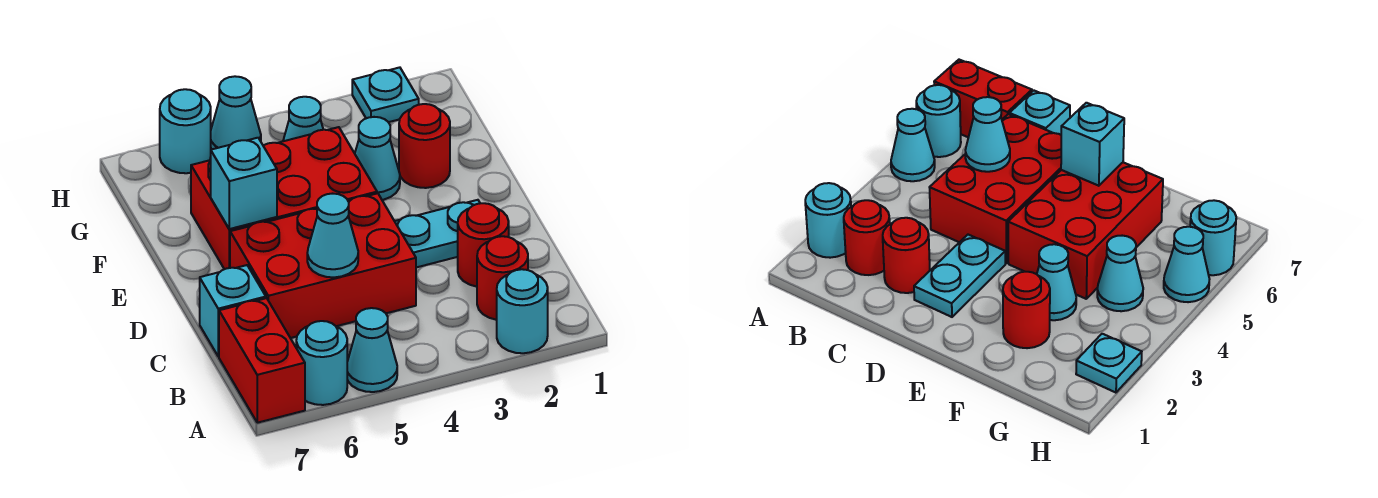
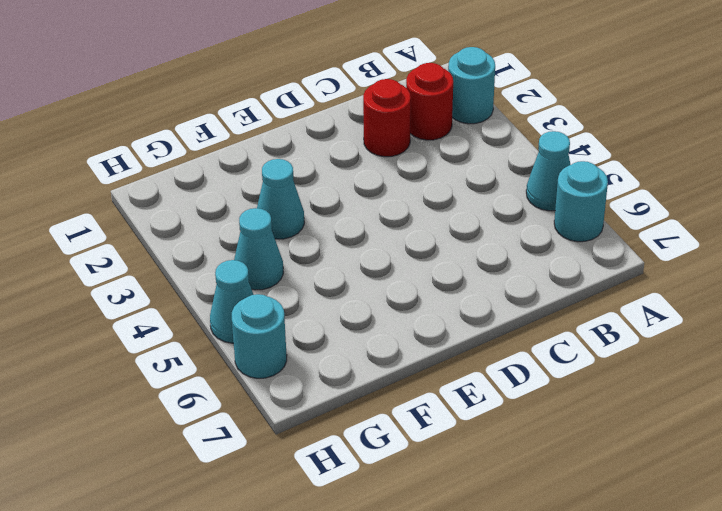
none -> red brick A7:B7 level 1
none -> red brick C4:D6 level 1
none -> cyan brick C7 level 1

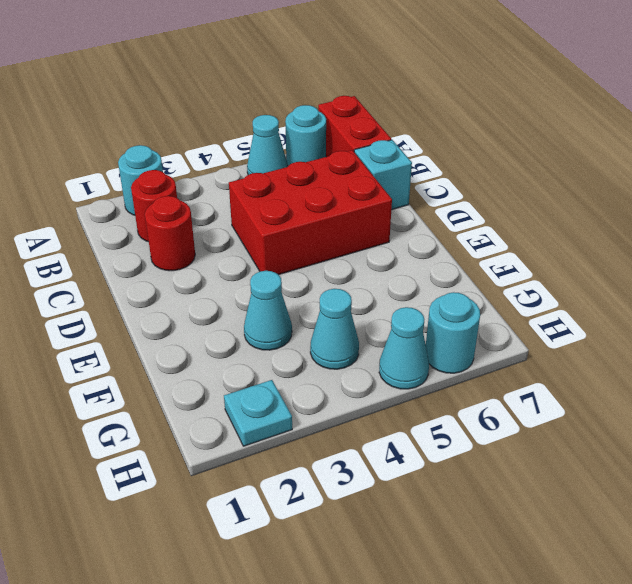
none -> cyan plate D2:D3 level 1
none -> red brick E4:F6 level 1
none -> red round brick F2 level 1

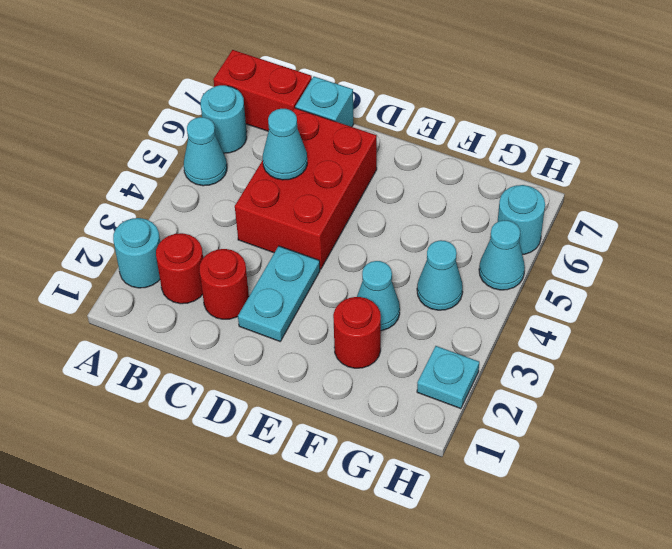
none -> red brick E4:F6 level 1
none -> cyan brick E6 level 2

